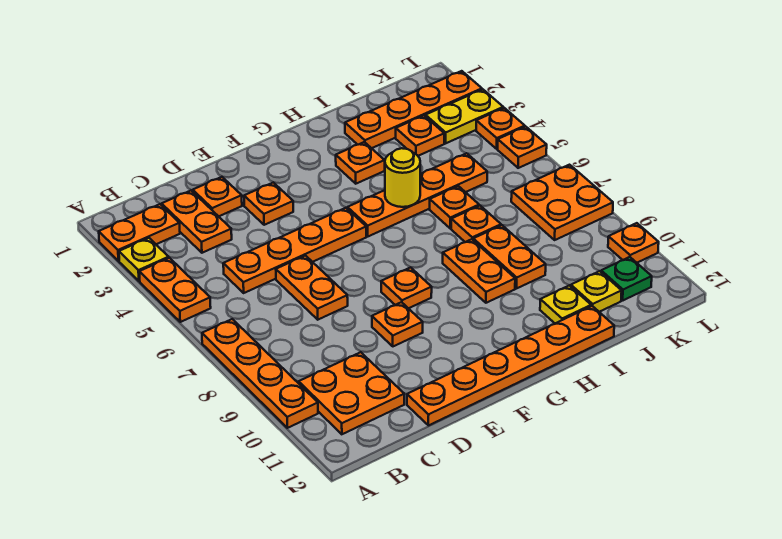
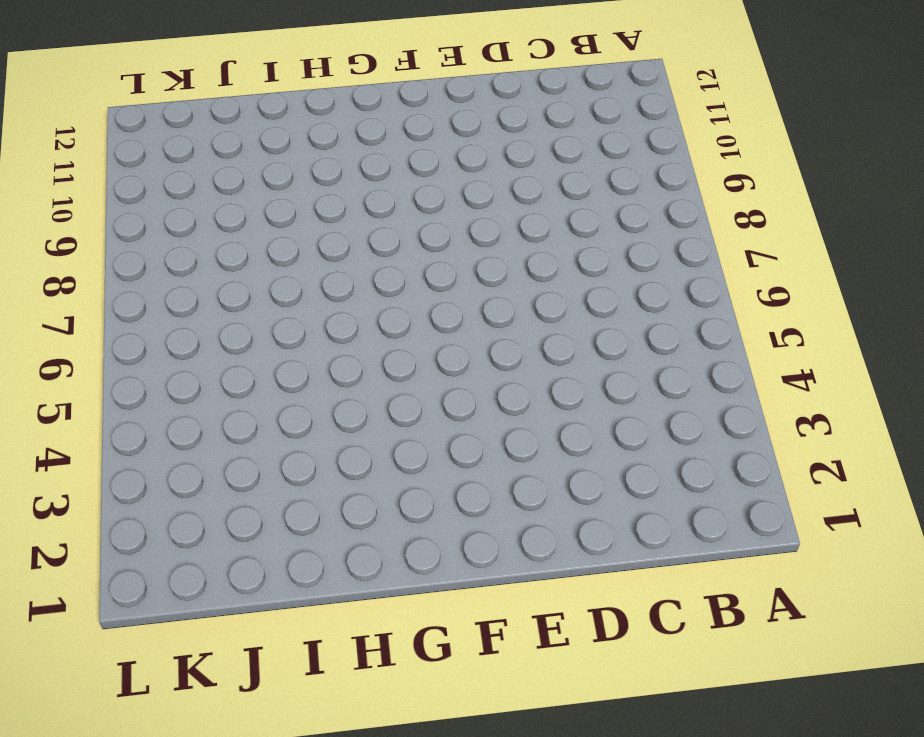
none -> orange plate A2:B2 level 1
none -> yellow plate A3 level 1
none -> orange plate A4:A5 level 1
none -> orange plate A7:A10 level 1

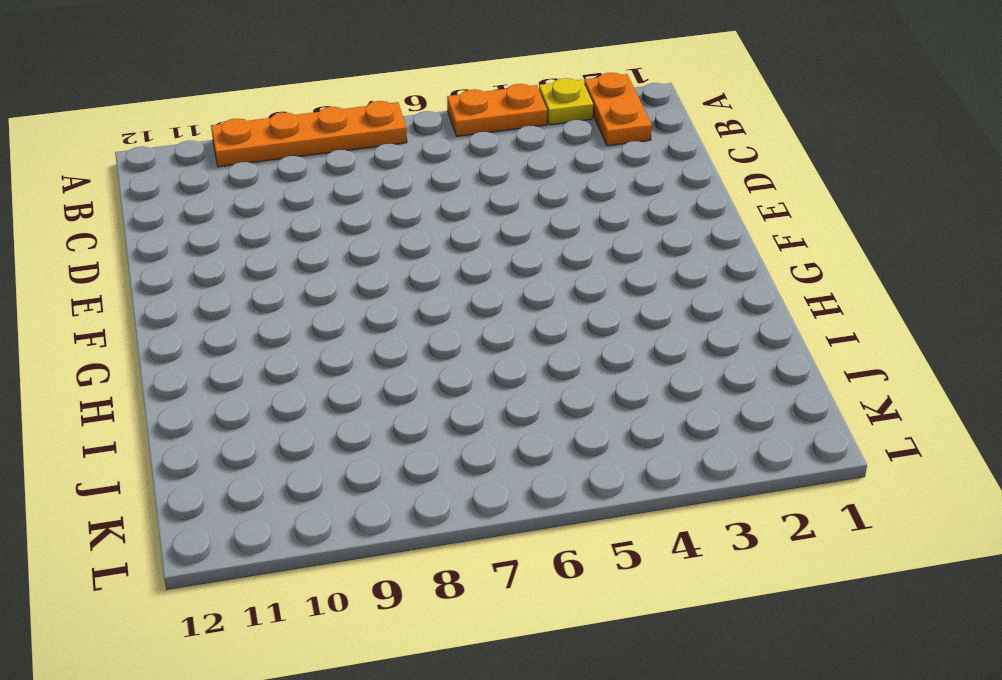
none -> orange plate B10:C11 level 1
none -> orange plate C2:C3 level 1
none -> orange plate C5:F5 level 1
none -> orange plate D2 level 1

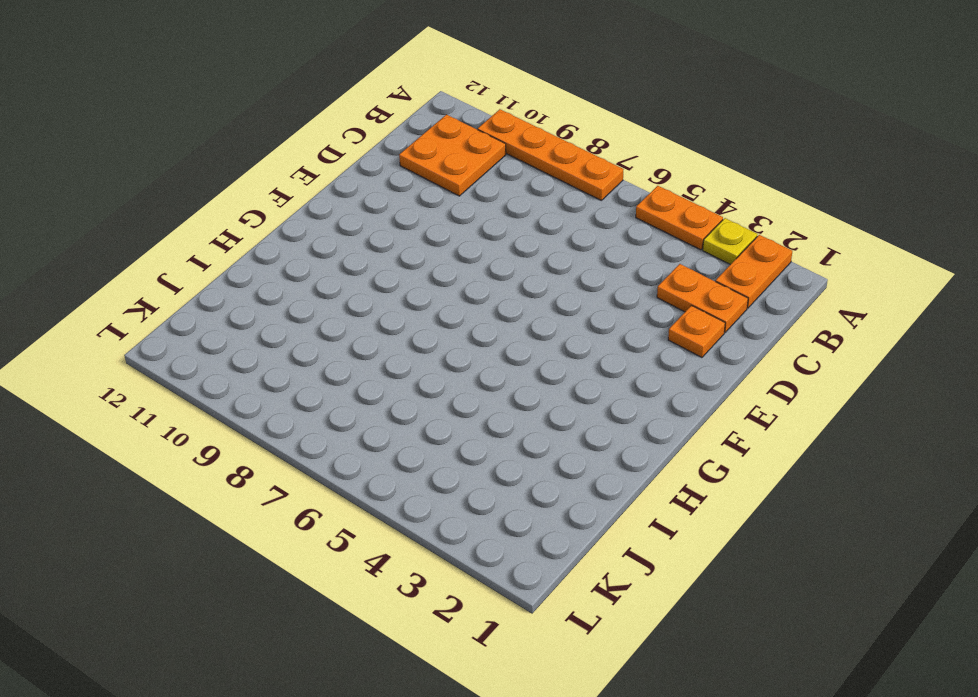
none -> orange plate C5:F5 level 1
none -> orange plate D6:D7 level 1
none -> orange plate D12:I12 level 1
none -> orange plate E3 level 1

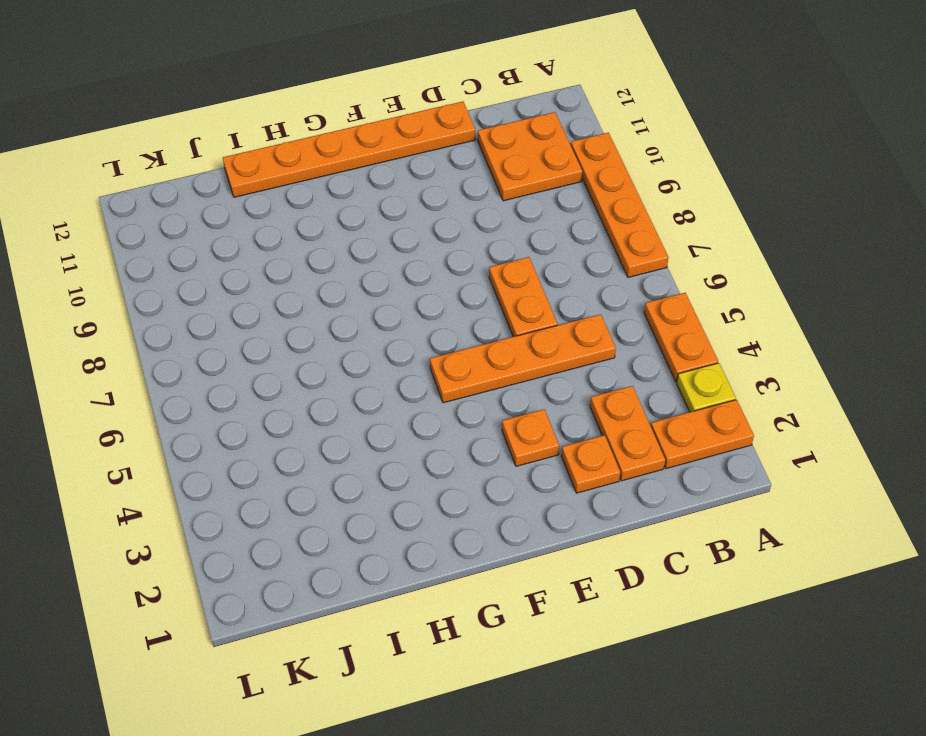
none -> orange plate E9 level 1
none -> orange plate F8 level 1
none -> orange plate G5:J5 level 1
none -> orange plate H3 level 1

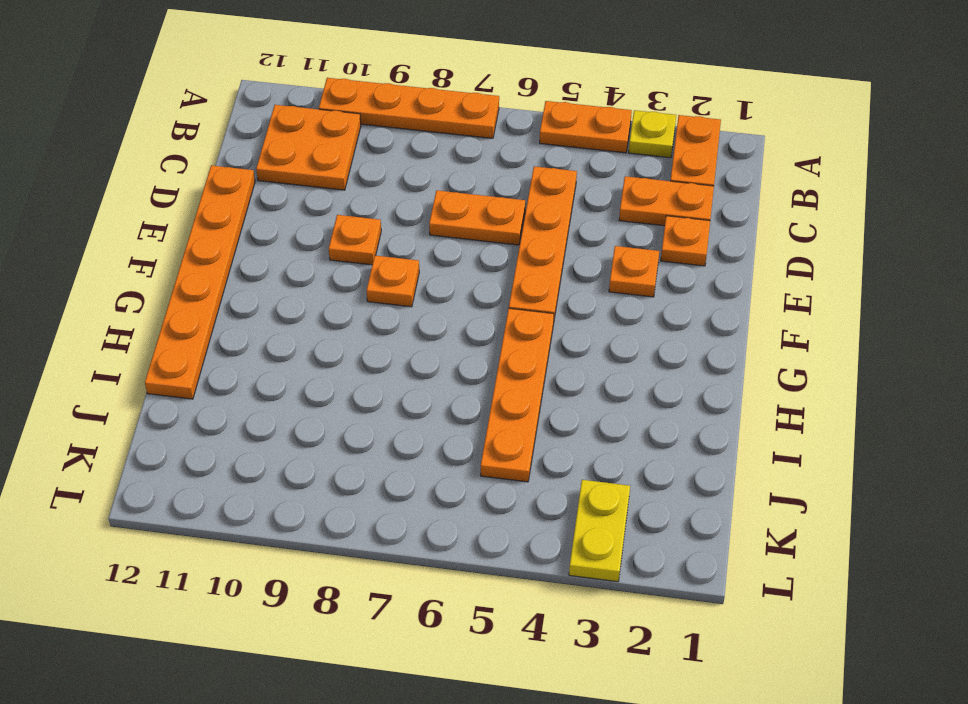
none -> orange plate H3 level 1
none -> orange plate H8:H9 level 1
none -> orange plate I2:L2 level 1
none -> orange plate I6 level 1

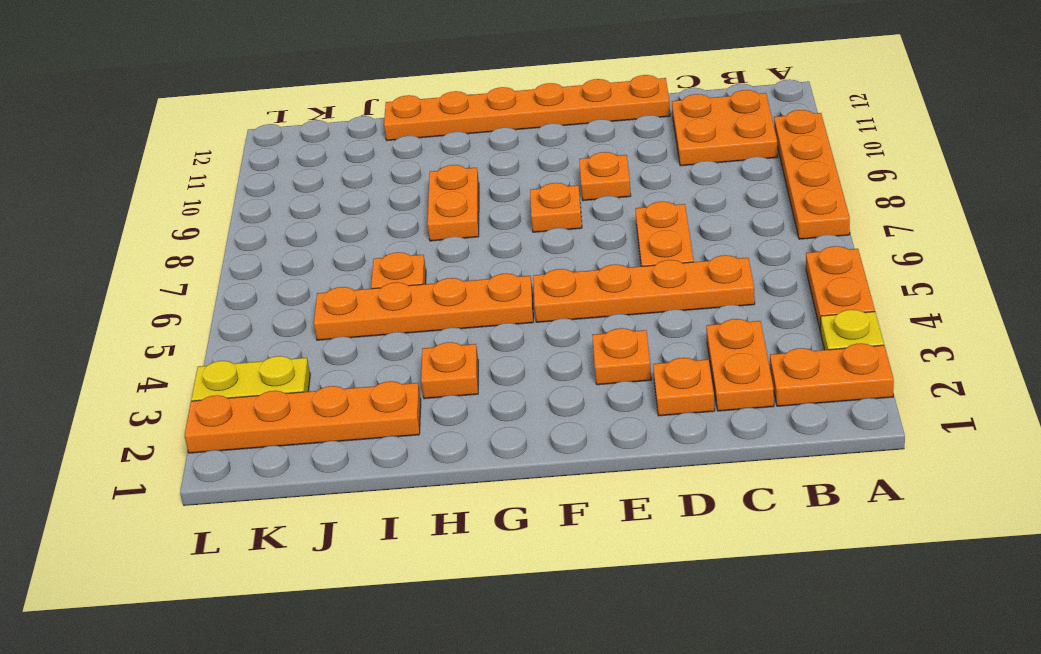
none -> orange plate I7 level 1
none -> orange plate I8:I9 level 1
none -> yellow plate I11 level 1
none -> orange plate J3 level 1

